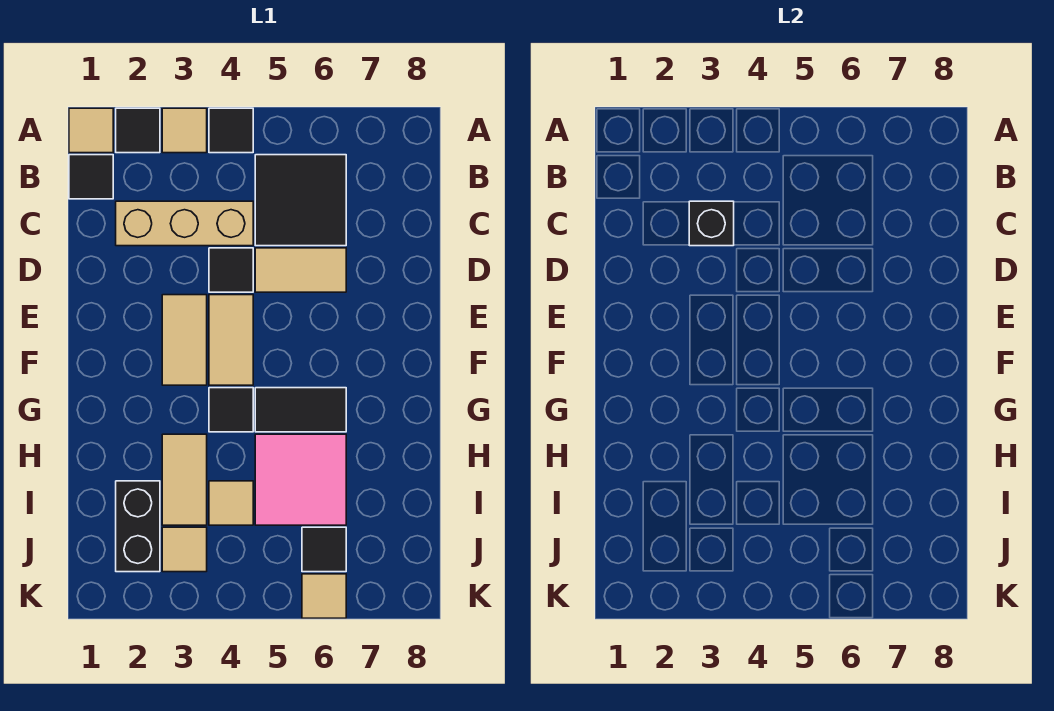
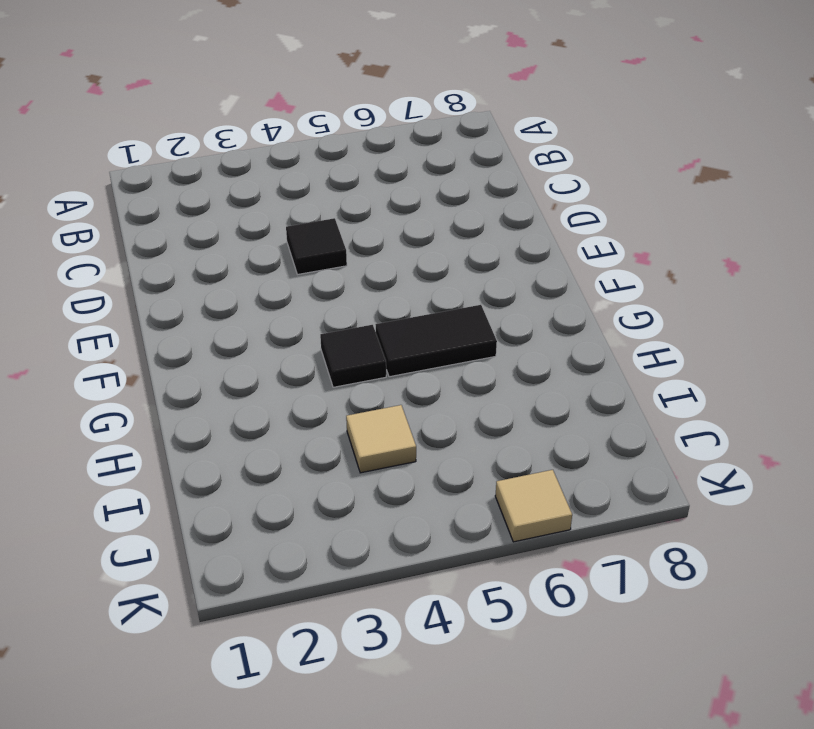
none -> tan tile A1 level 1
none -> black tile A2 level 1
none -> tan tile A3 level 1

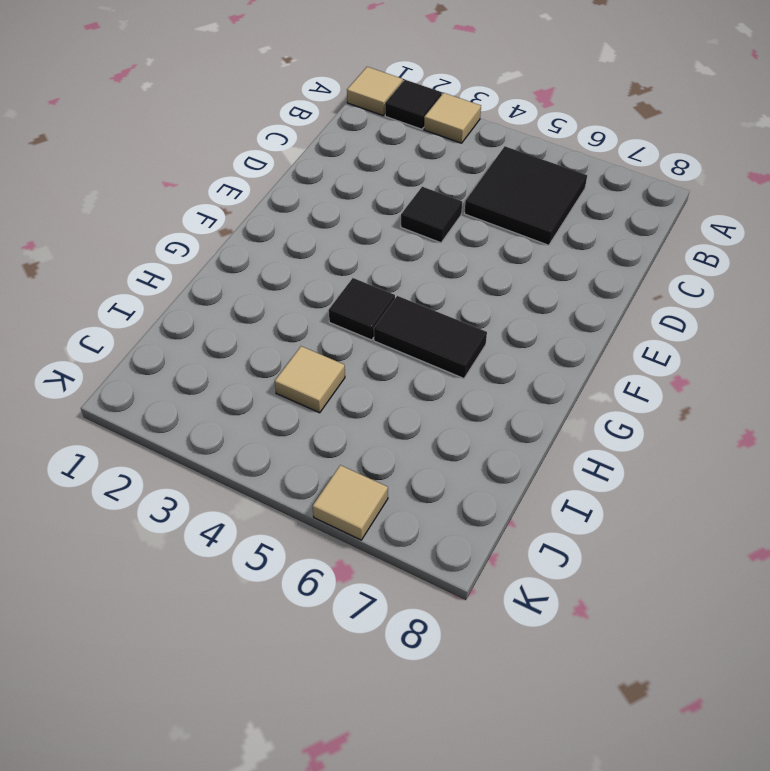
none -> black tile A4 level 1
none -> black tile B1 level 1
none -> tan brick C2:C4 level 1

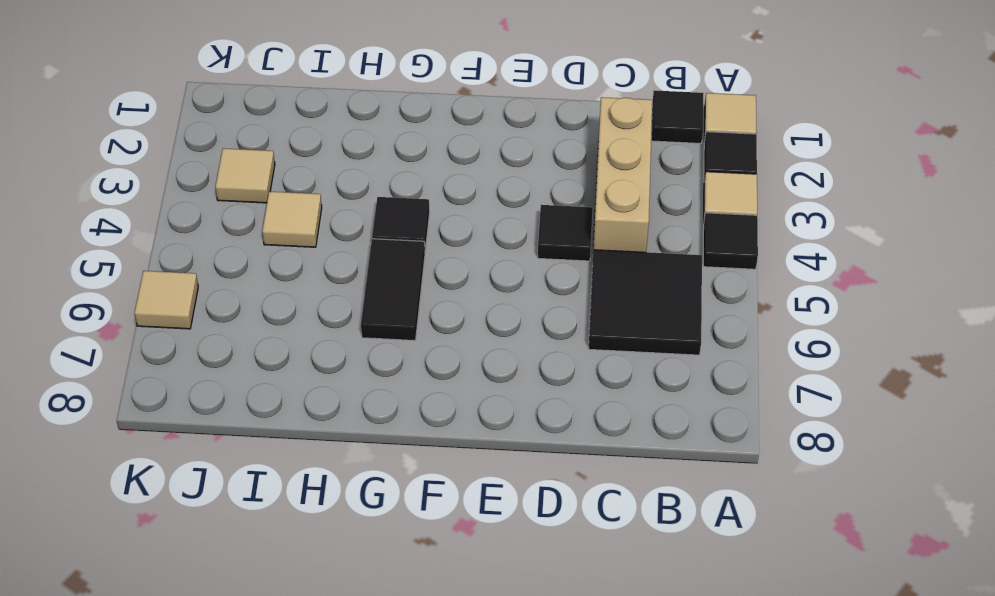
none -> tan tile D5:D6 level 1
none -> tan tile E3:F3 level 1
none -> tan tile E4:F4 level 1

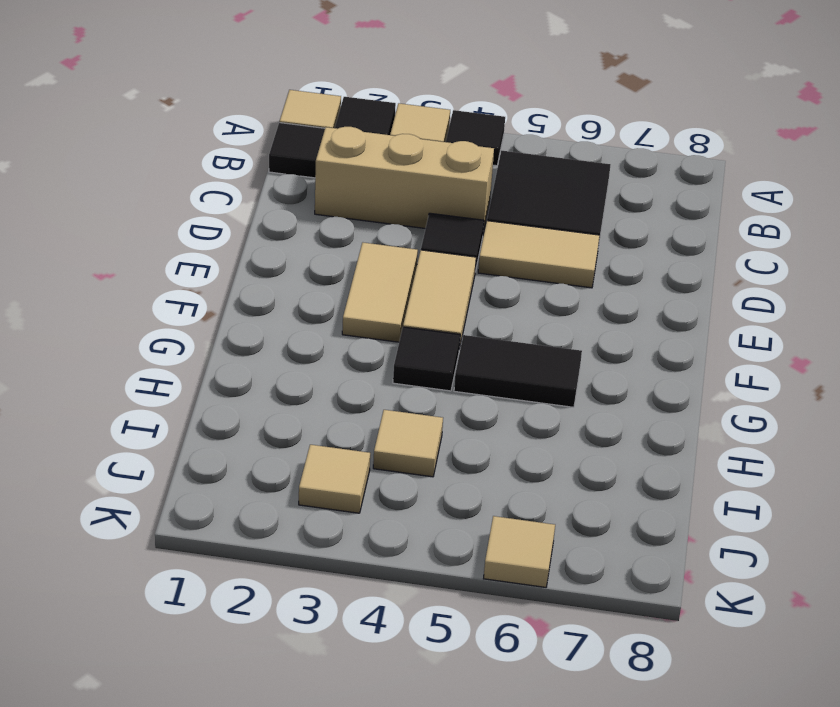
none -> tan tile H3:I3 level 1
none -> pink tile H5:I6 level 1
none -> black brick I2:J2 level 1

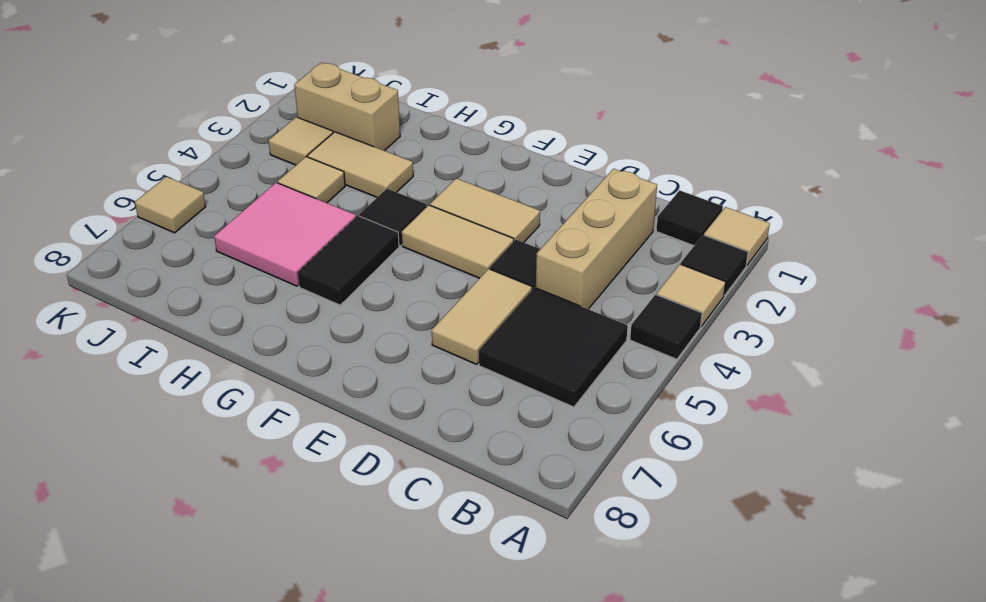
tan brick I2:J2 level 1 -> black brick I2:J2 level 1
none -> black tile J6 level 1
none -> black brick C3 level 2

